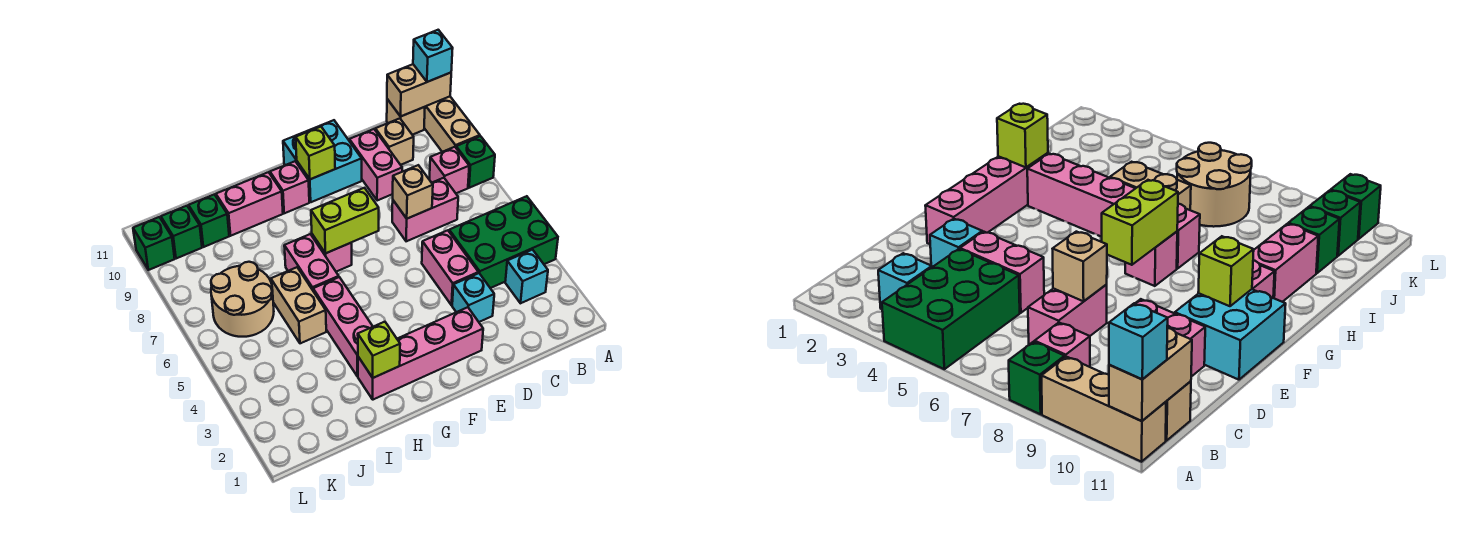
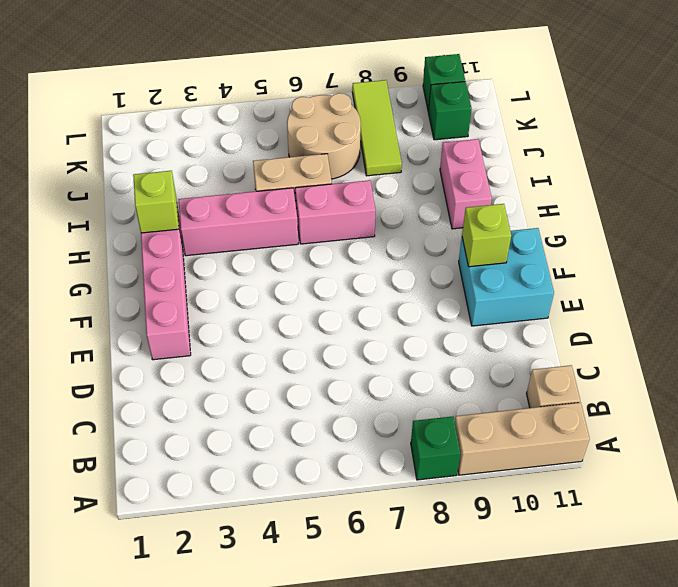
lime tile J8:L8 level 1 -> none
none -> green brick A4:C5 level 1
none -> cyan brick B3 level 1
none -> pink brick B8 level 1

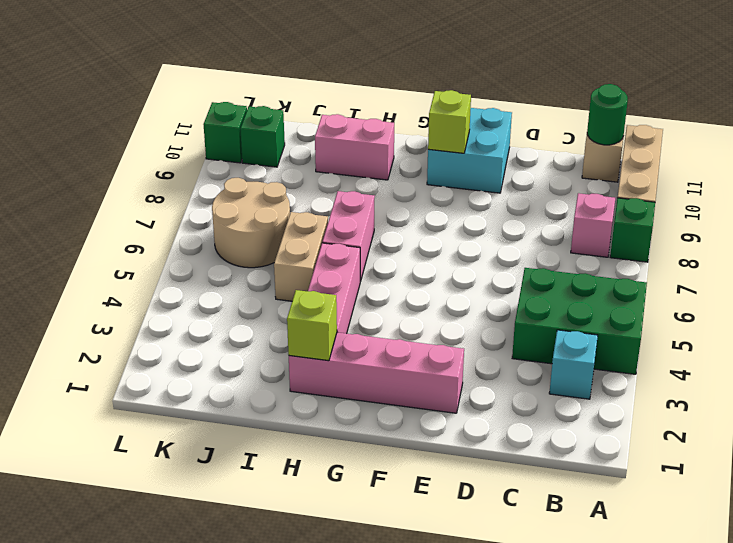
green round brick B11 level 2 -> tan brick A11:B11 level 2
none -> pink brick C7:D7 level 1
none -> tan brick C10 level 1
none -> cyan brick D3 level 1

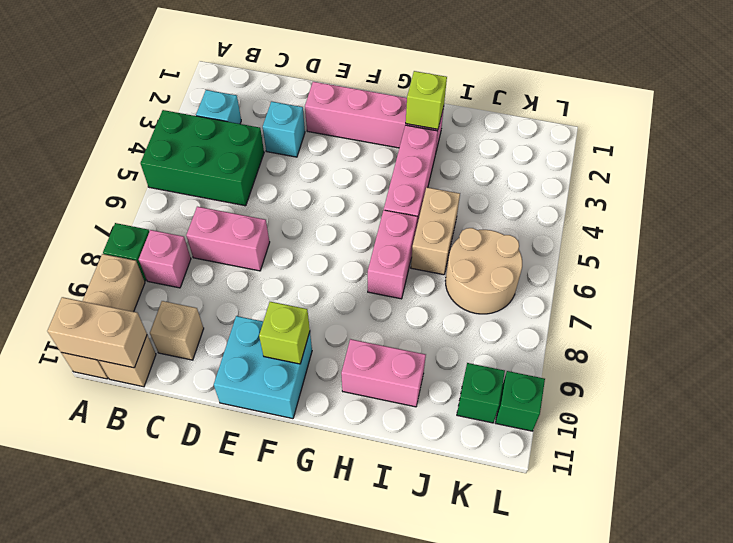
none -> pink brick D4:D5 level 1
none -> pink brick D9:D10 level 1
none -> pink brick G7 level 1

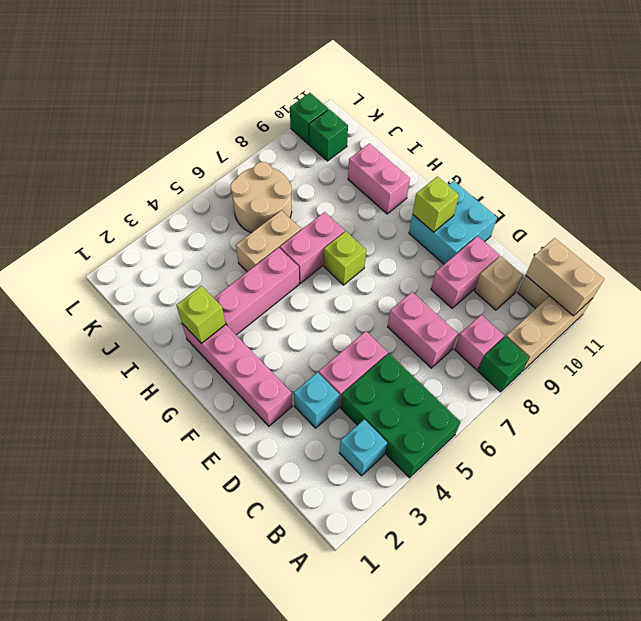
lime brick G7 level 1 -> pink brick G7 level 1
none -> pink brick G10 level 1
none -> green brick J10 level 1
none -> tan brick D7 level 2

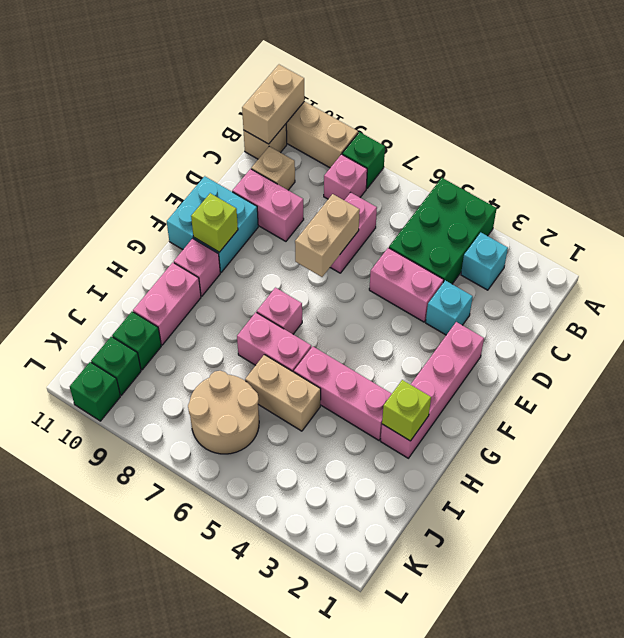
tan brick D7:E7 level 2 -> tan brick D7 level 2
none -> lime brick F7:G7 level 2
none -> cyan brick A11 level 3

